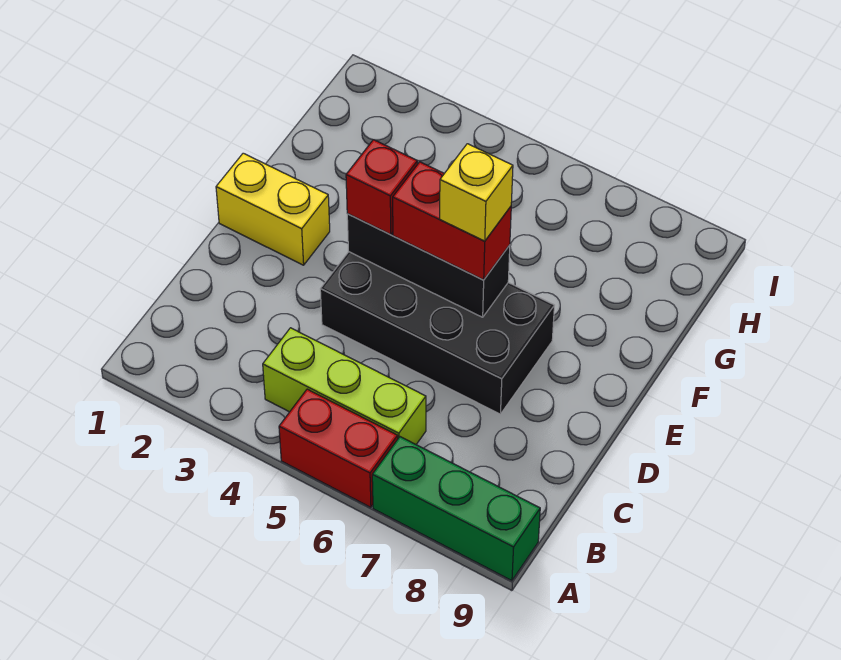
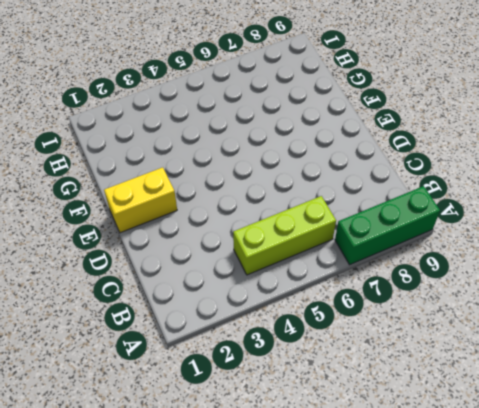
none -> red brick A5:A6 level 1
none -> black brick D4:E7 level 1

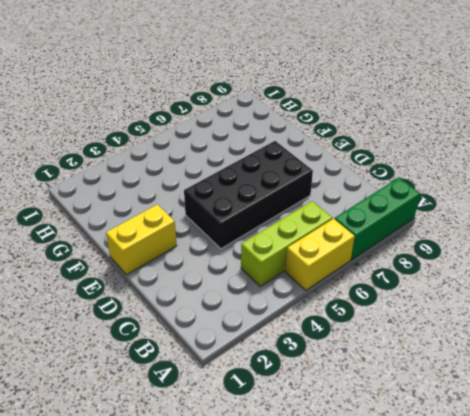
yellow brick A5:A6 level 1 -> red brick A5:A6 level 1
none -> black brick E4:E6 level 2
none -> red brick E4 level 3

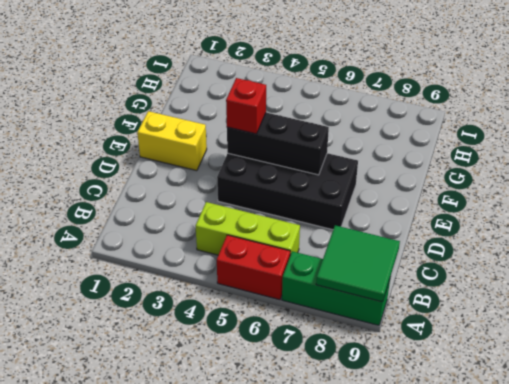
green tile A8:B9 level 2 -> none
none -> red brick E5:E6 level 3
none -> yellow brick E6 level 4

